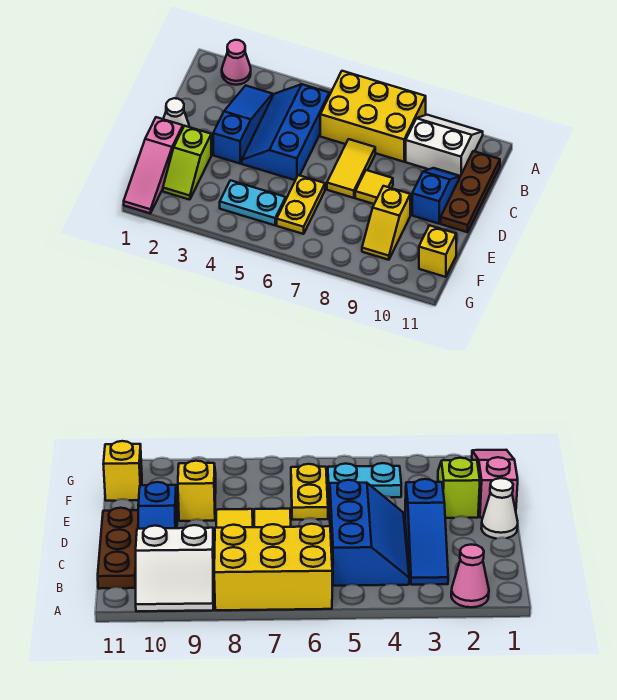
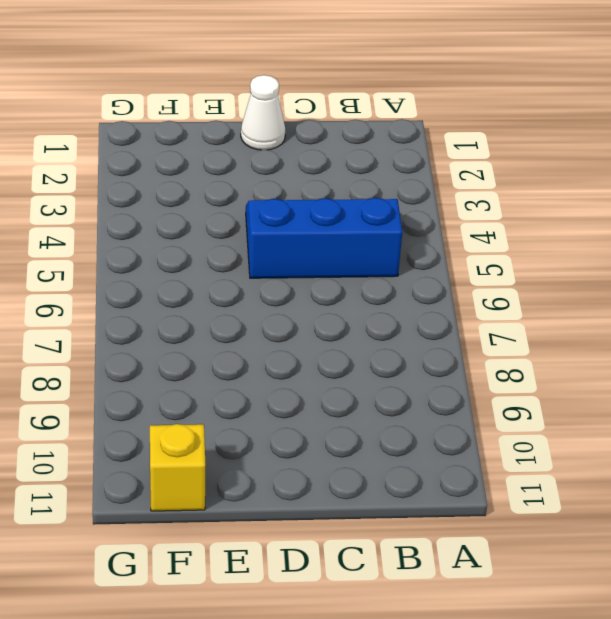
none -> pink cone A2 level 1
none -> yellow brick A6:B8 level 1
none -> white slope A9:B10 level 1 top B

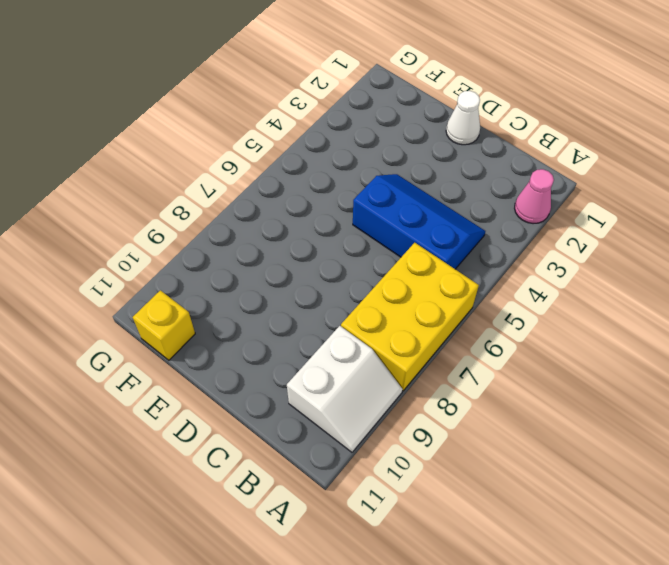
none -> blue slope B3:D3 level 1 top D
none -> brown plate B11:D11 level 1
none -> yellow tile C7:D7 level 1

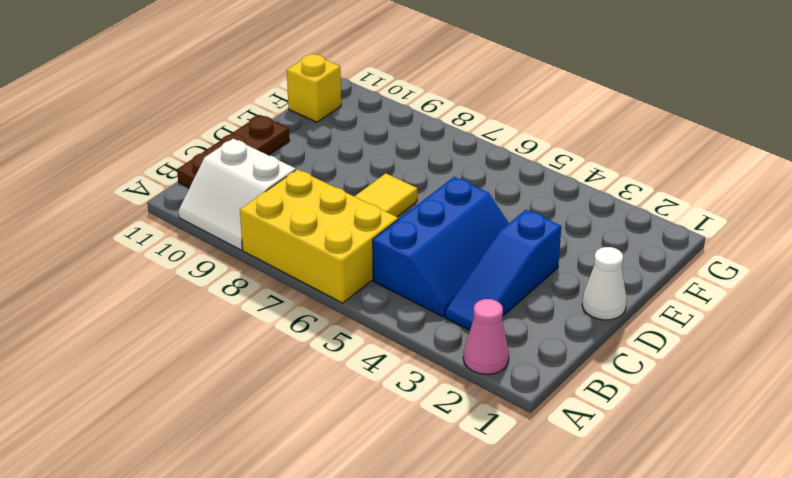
none -> blue slope C10:D10 level 1 top D
none -> yellow tile D8 level 1
none -> pink slope E1:G1 level 1 top E

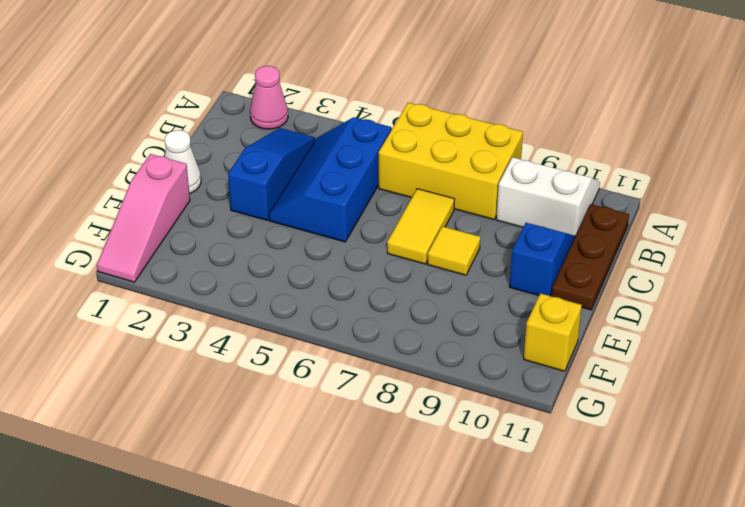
none -> lime slope E2:F2 level 1 top E
none -> yellow plate E6:F6 level 1
none -> yellow slope E9:F9 level 1 top E

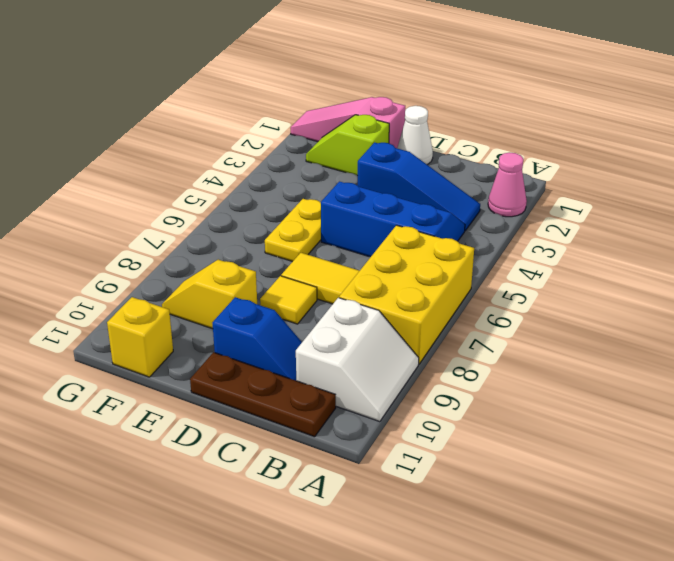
yellow plate E5:E6 level 1 -> yellow plate E6:F6 level 1
none -> cyan plate F4:F5 level 1

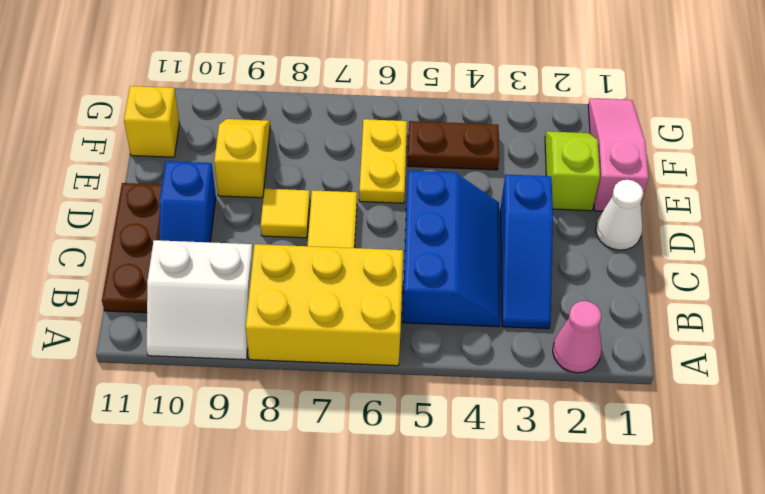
brown plate F4:F5 level 1 -> cyan plate F4:F5 level 1

